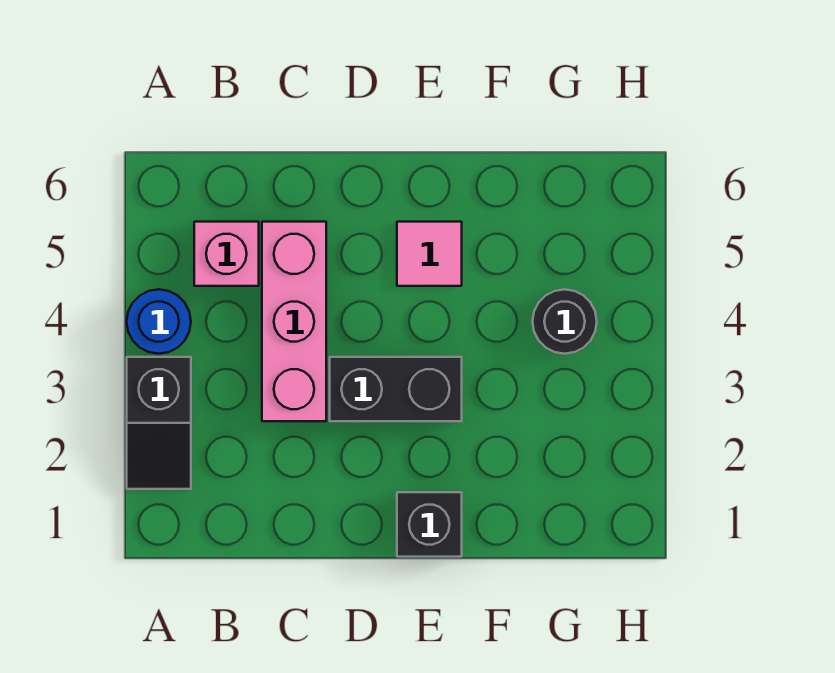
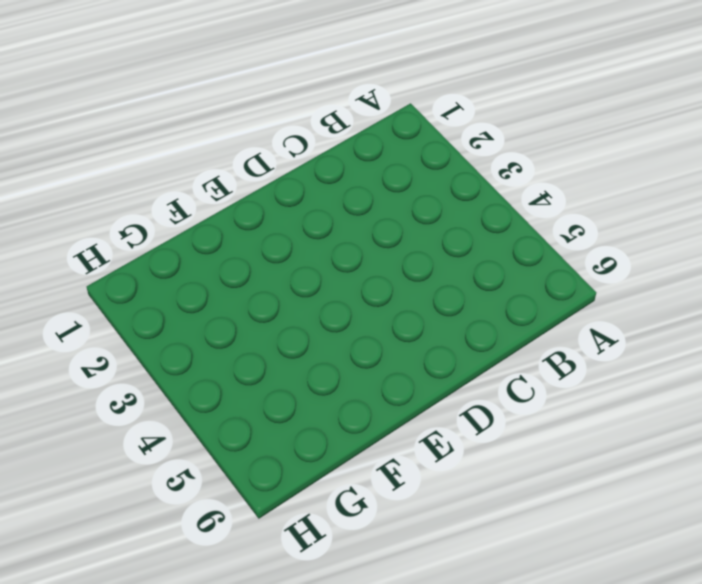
none -> black slope A2:A3 level 1 top 3
none -> blue round brick A4 level 1

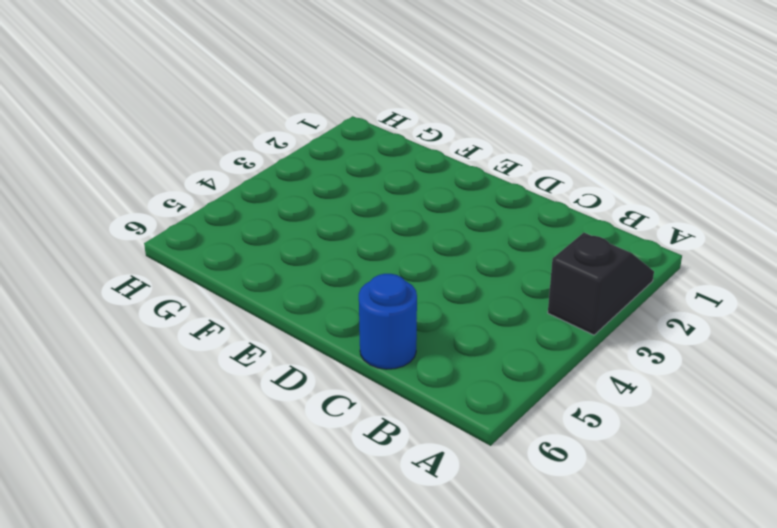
blue round brick C6 level 1 -> blue round brick A4 level 1
none -> pink brick B5 level 1
none -> pink brick C3:C5 level 1

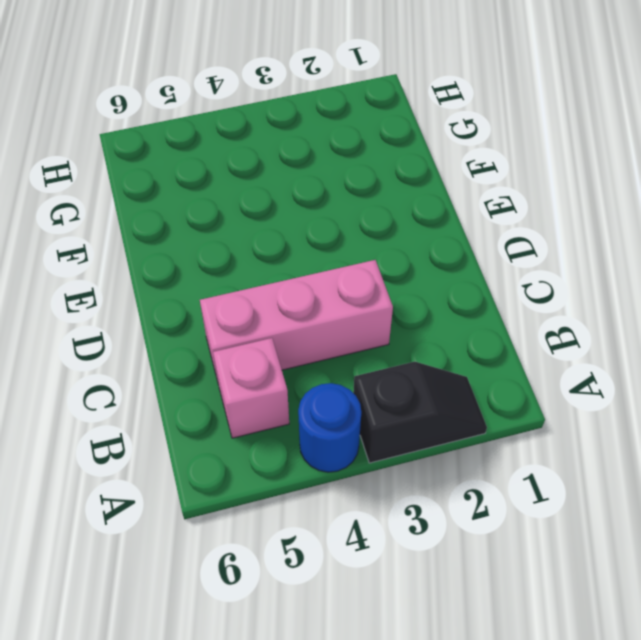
none -> black brick D3:E3 level 1
none -> black brick E1 level 1

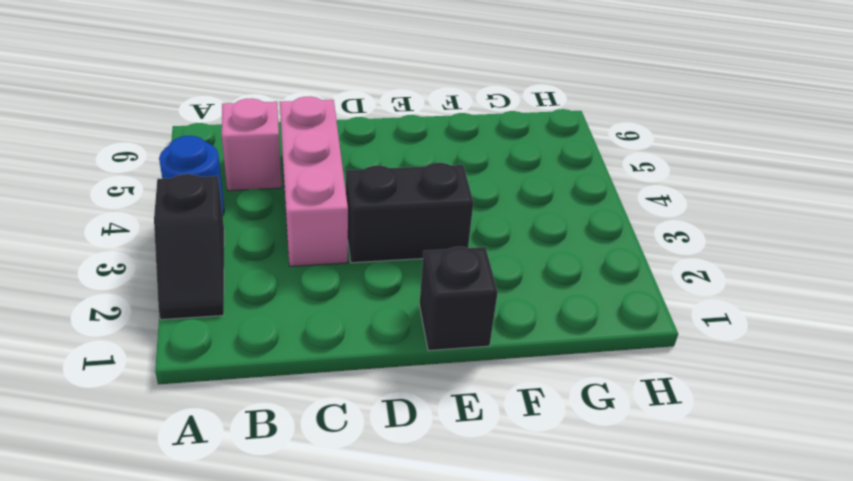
none -> pink tile E5 level 1
none -> black round brick G4 level 1

